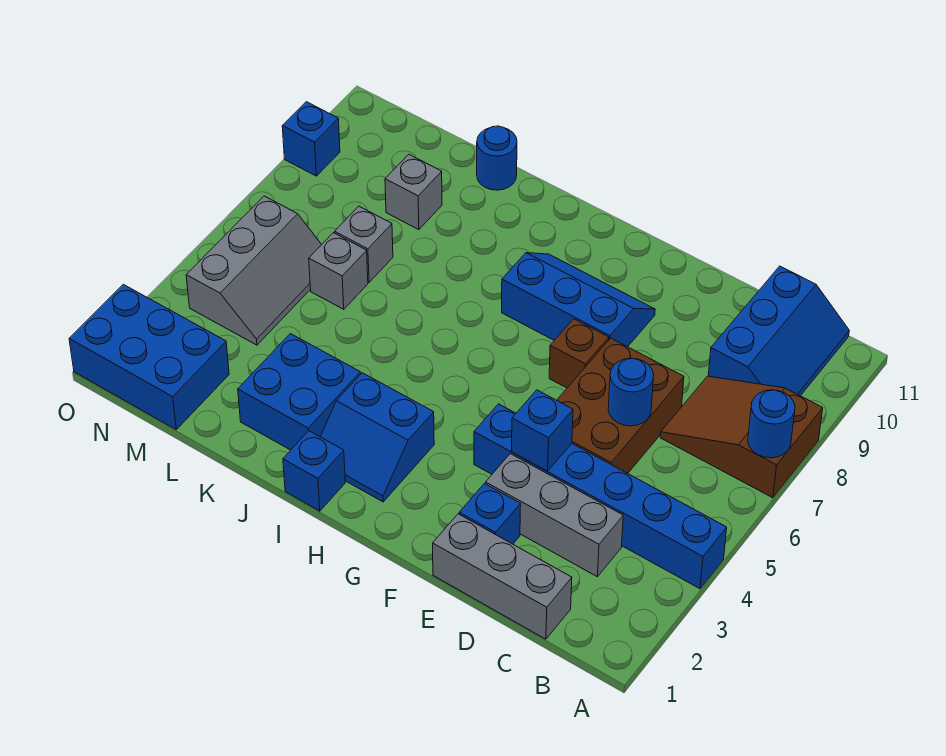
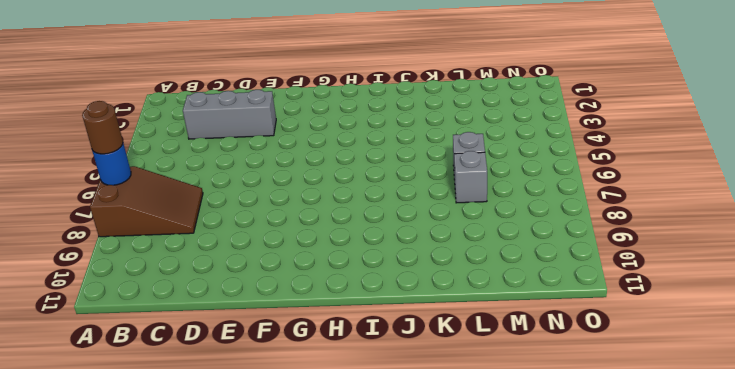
brown round brick A7 level 3 -> none
none -> blue brick A4:F4 level 1
none -> blue slope B9:C11 level 1 top C
none -> grey brick C1:E1 level 1

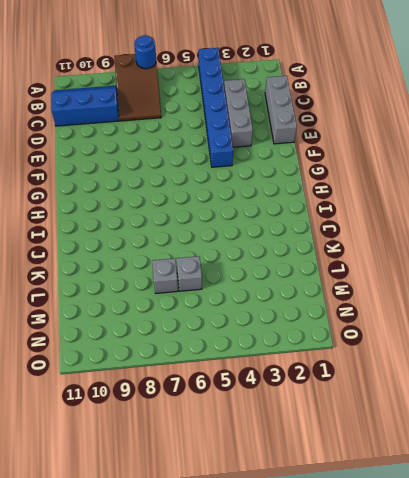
none -> brown brick D5:E7 level 1
none -> blue brick E2 level 1
none -> brown brick F7 level 1

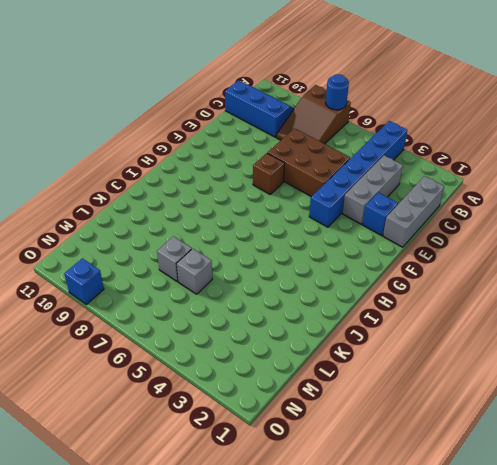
none -> blue slope F8:H9 level 1 top 8
none -> blue slope H2:I3 level 1 top 3
none -> blue brick I1 level 1

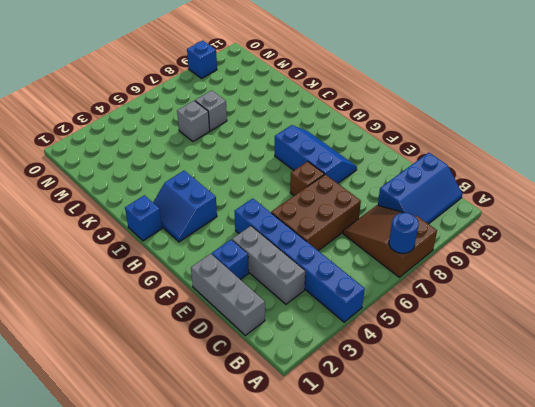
none -> blue brick J2:K3 level 1
none -> blue round brick K11 level 1
none -> grey brick L9 level 1

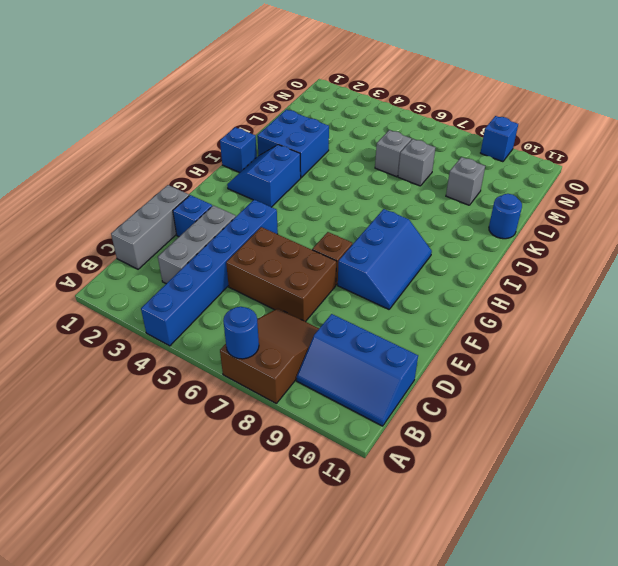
none -> blue brick M1:O2 level 1
none -> grey slope M4:N6 level 1 top N
none -> blue round brick D6 level 2

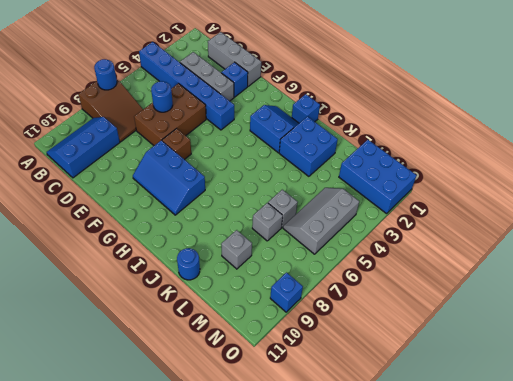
none -> blue brick E4 level 2

